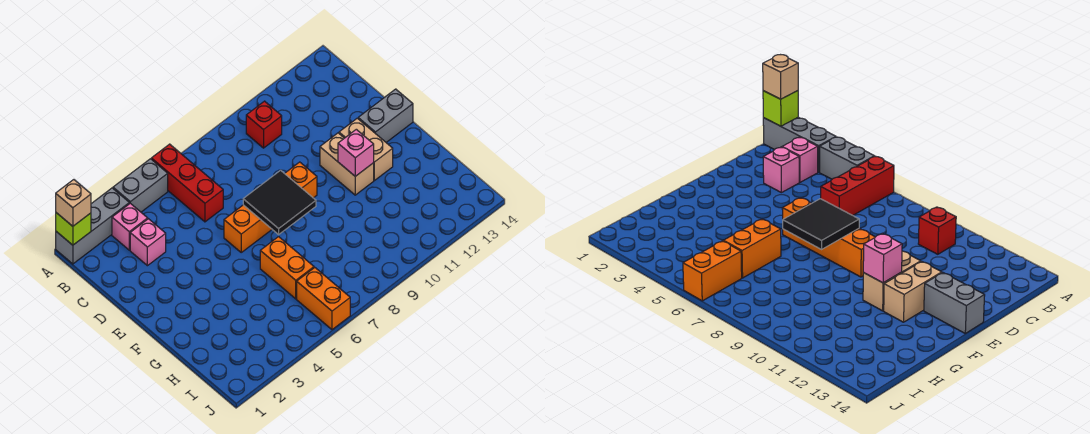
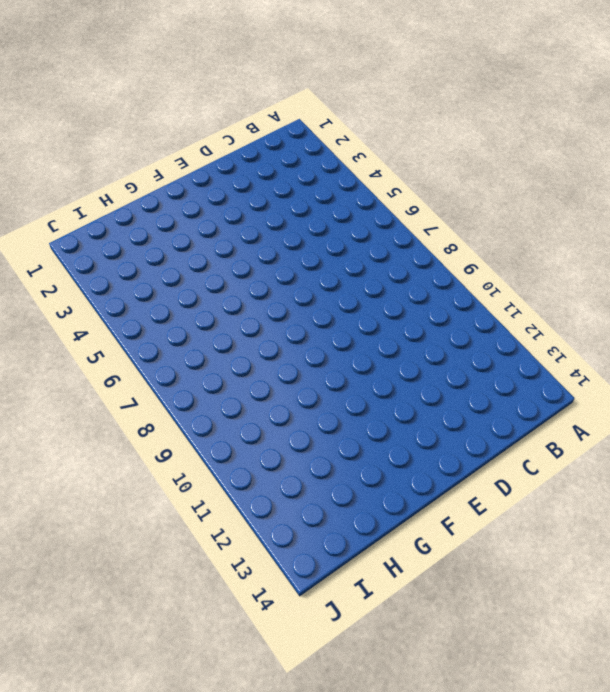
none -> grey brick A1:A3 level 1
none -> grey brick A4:A5 level 1
none -> red brick A6:C6 level 1

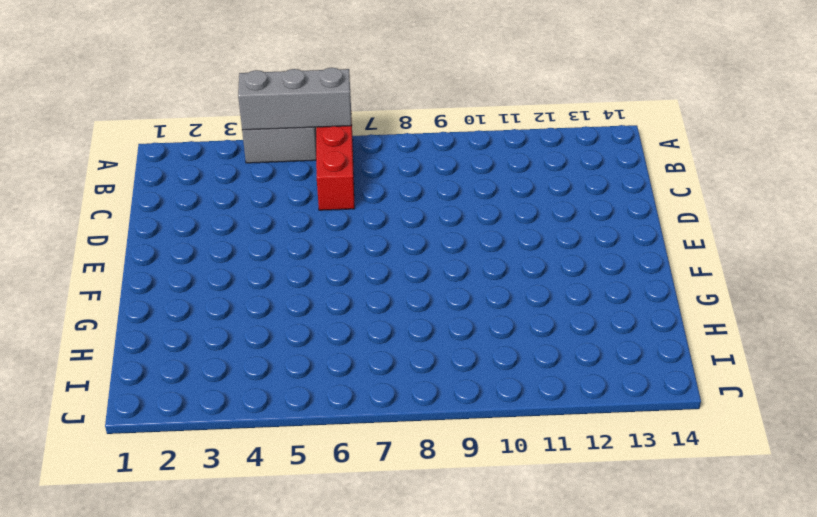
grey brick A4:A6 level 2 -> grey brick A1:A3 level 1
none -> pink brick B3 level 1
none -> red brick B10 level 1
none -> pink brick C3 level 1

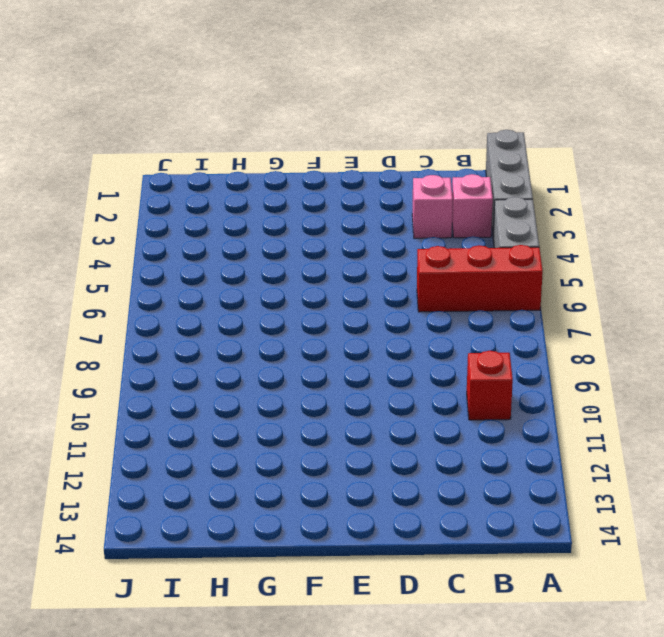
none -> orange brick E6:E9 level 1
none -> tan brick E11:F11 level 1
none -> tan brick E12:F12 level 1

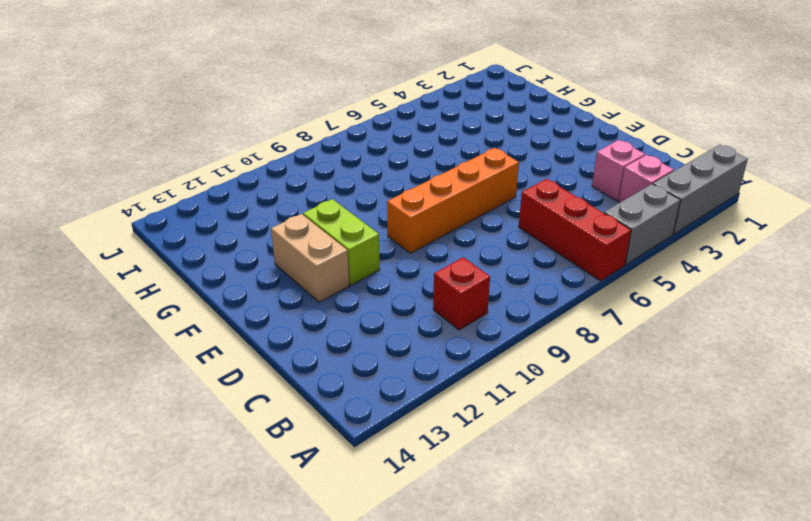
lime brick E11:F11 level 1 -> tan brick E11:F11 level 1
none -> grey brick E13:E14 level 1
none -> orange brick G6:H6 level 1
none -> orange brick I6:J6 level 1

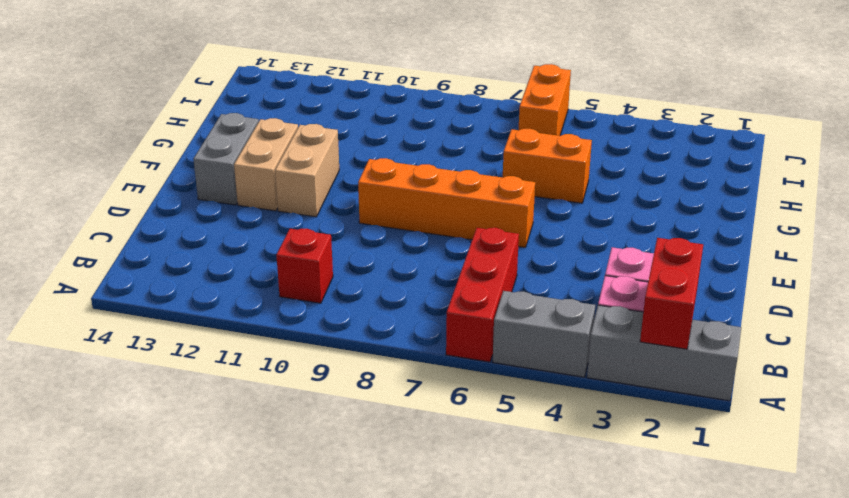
red brick A2:B2 level 2 -> none
grey brick E13:F13 level 1 -> grey brick E13:E14 level 1
orange brick G5:G6 level 1 -> orange brick G6:H6 level 1
none -> lime brick A1 level 2
none -> black tile E7:F8 level 2
none -> pink brick F11 level 2

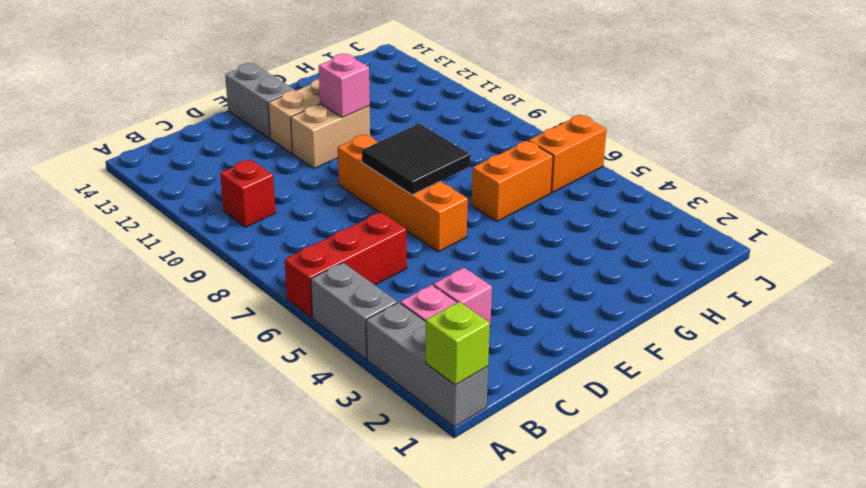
none -> tan brick A1 level 3

